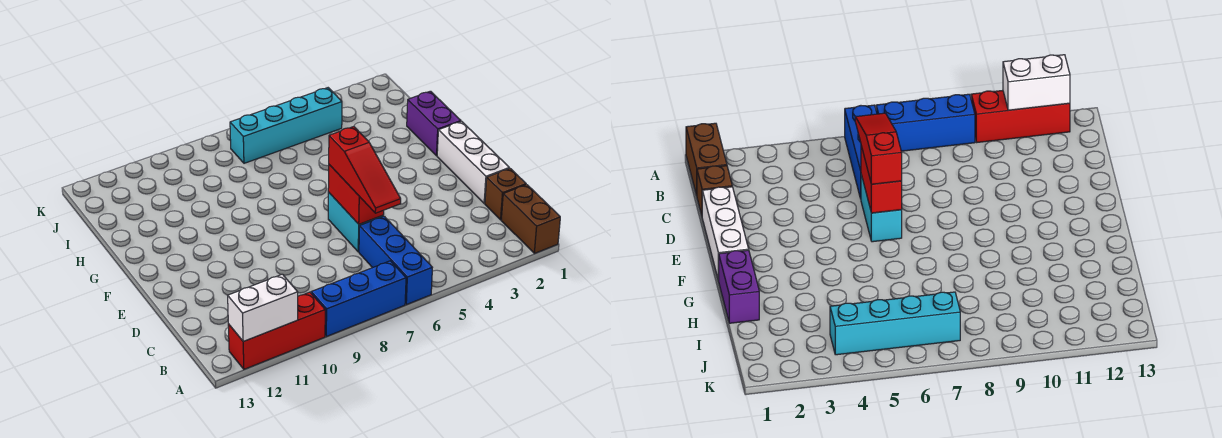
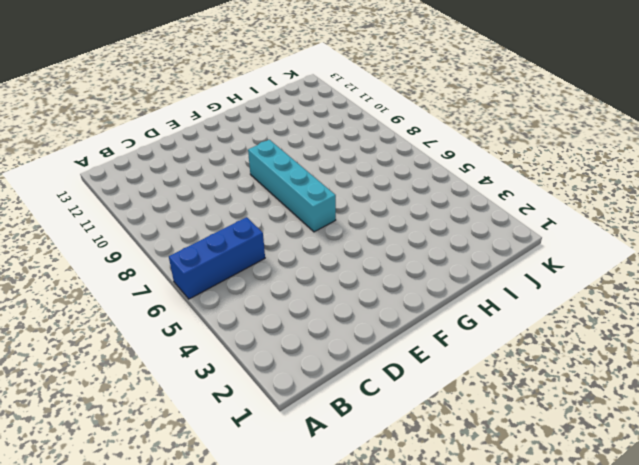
cyan brick F6:F9 level 1 -> cyan brick J4:J7 level 1
none -> brown brick A1:B1 level 1
none -> blue brick A7:A9 level 1
none -> red brick A10:A12 level 1

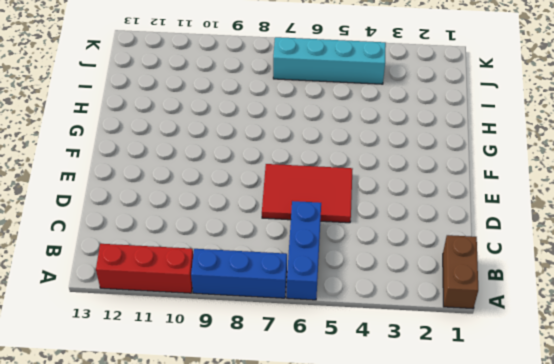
red tile D5:E7 level 1 -> cyan brick D6:E6 level 1
none -> brown brick C1 level 1
none -> white brick D1:F1 level 1
none -> purple brick G1:H1 level 1

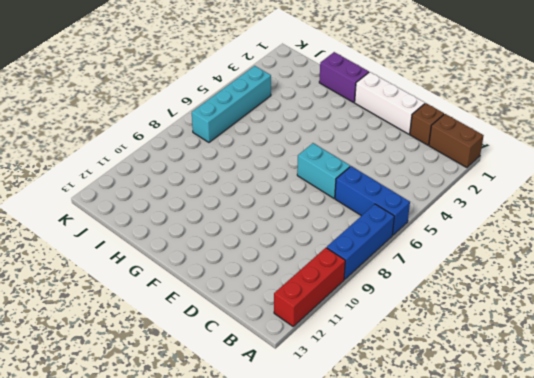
none -> white brick A11:A12 level 2
none -> red brick D6:E6 level 2
none -> red slope C6:E6 level 3 top E

